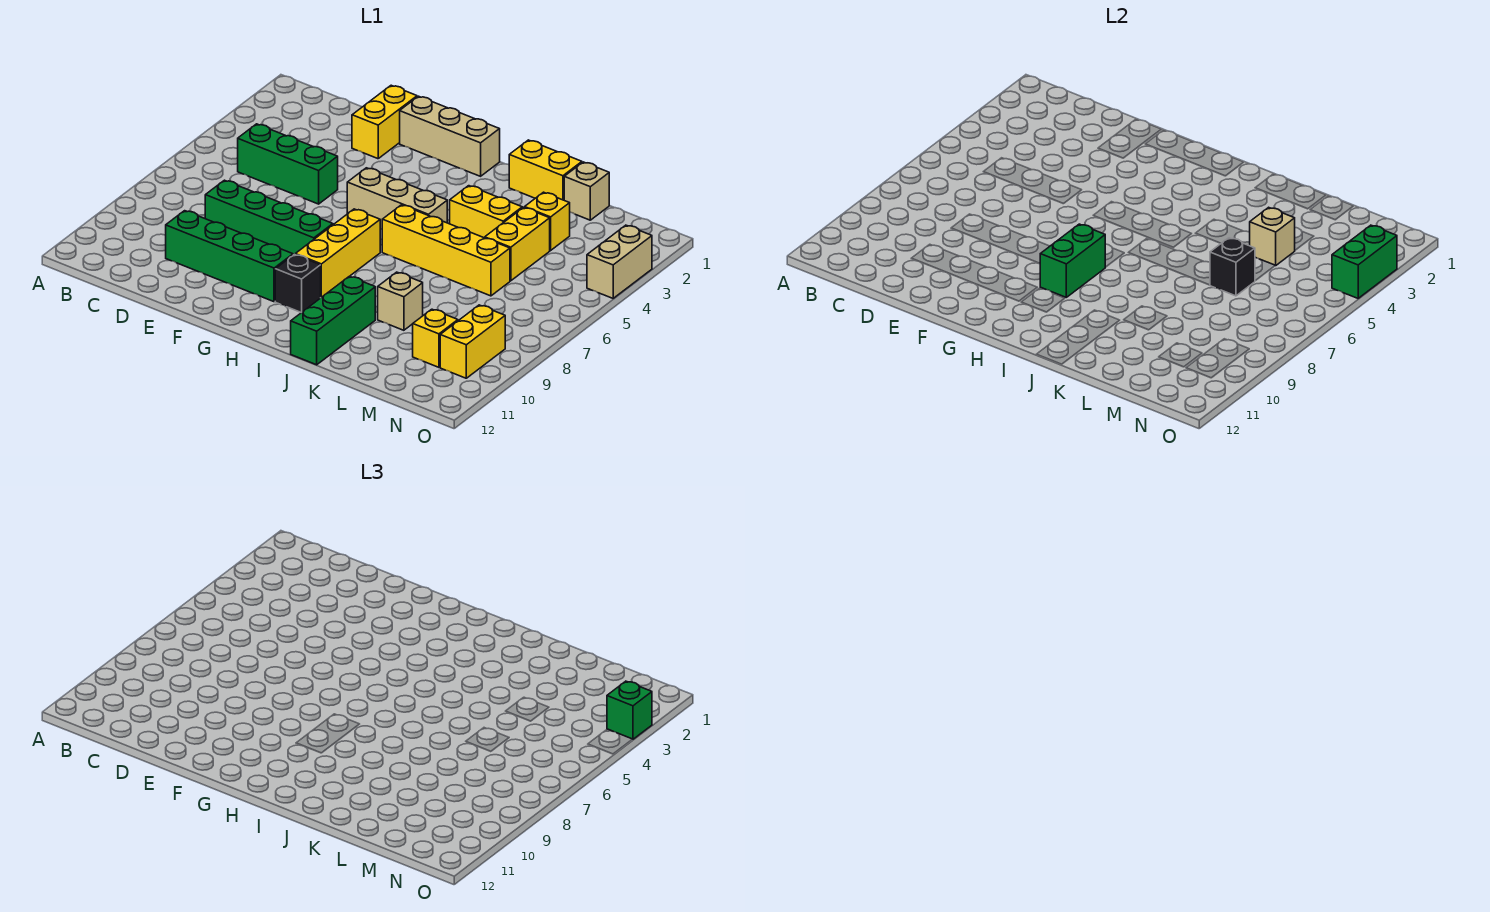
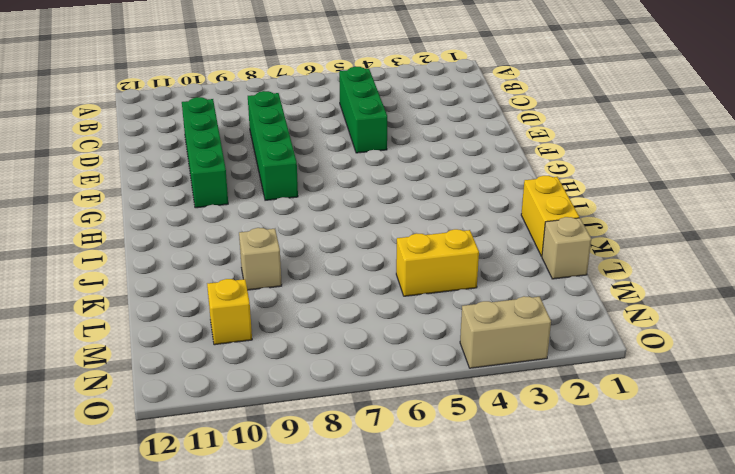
none -> yellow brick E1:E2 level 1
none -> tan brick F1:H1 level 1
none -> tan brick G5:I5 level 1

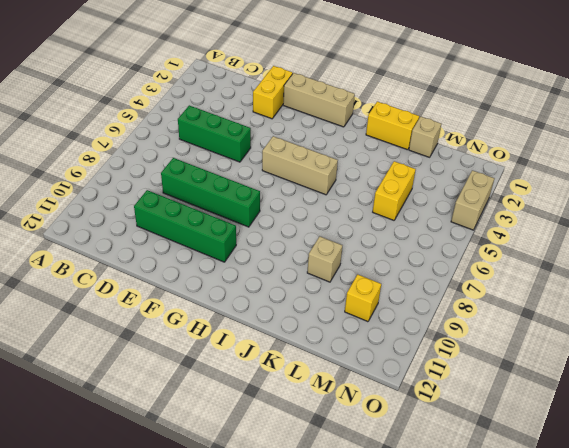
none -> yellow brick H7:H9 level 1
none -> black brick H10 level 1
none -> yellow brick I6:L6 level 1

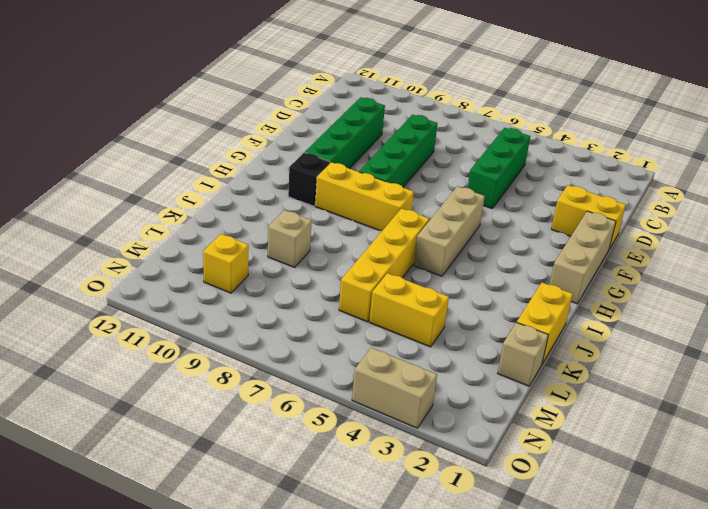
none -> yellow brick J4:K4 level 1
none -> green brick J10:J12 level 1
none -> yellow brick L3 level 1

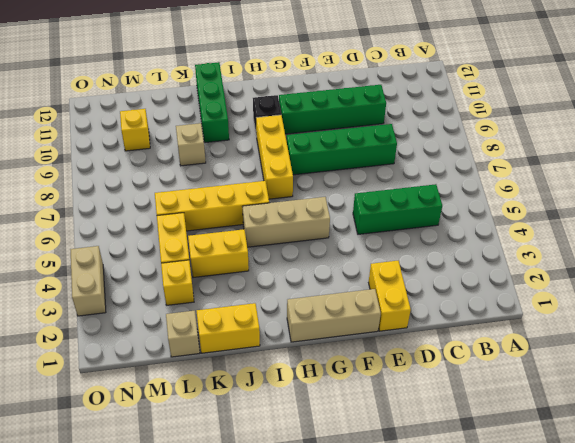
none -> yellow brick N9:N10 level 1
none -> green brick H8:H9 level 2
none -> tan brick L4 level 2

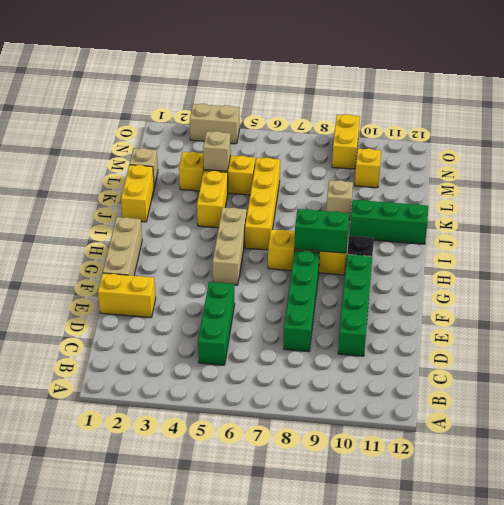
yellow brick N9:O9 level 1 -> yellow brick N9:N10 level 1
none -> black brick L6 level 2
none -> green brick O3:O4 level 2
none -> green brick O3 level 3

